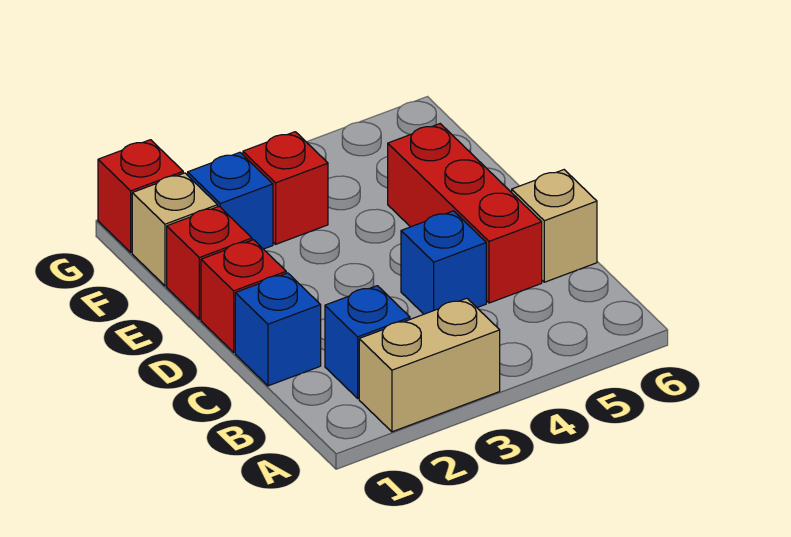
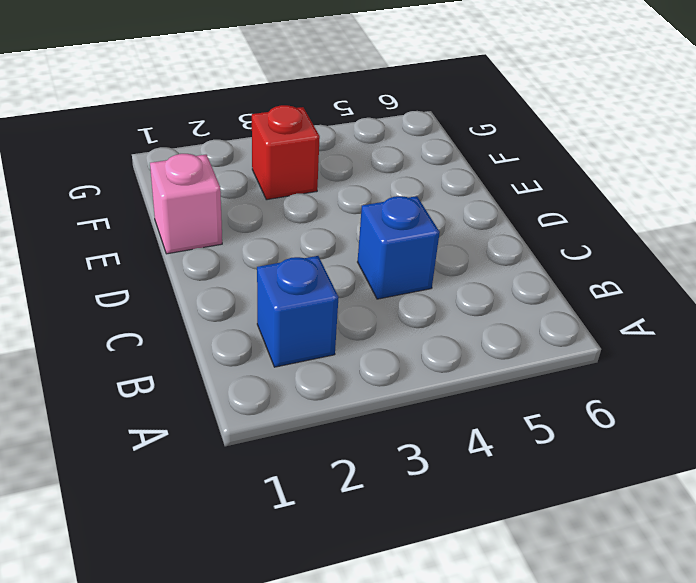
pink brick E1 level 1 -> red brick E1 level 1
none -> tan brick A2:A3 level 1
none -> blue brick C1 level 1
none -> red brick C5:E5 level 1

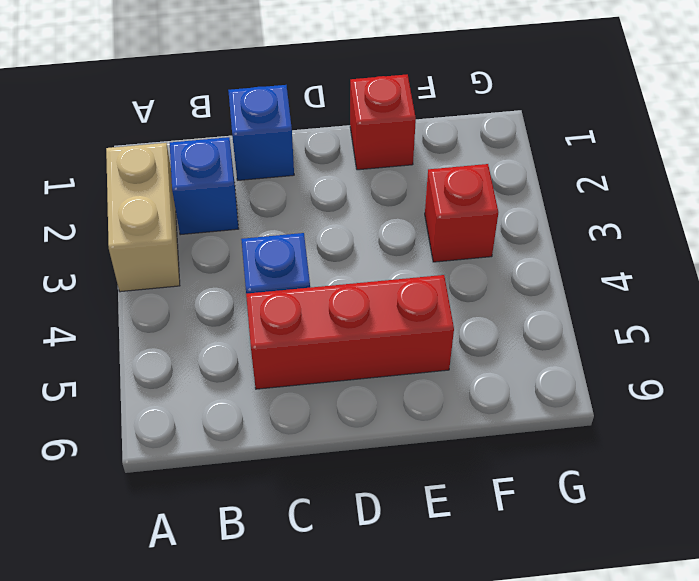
none -> tan brick C6 level 1
none -> red brick D1 level 1
none -> tan brick F1 level 1

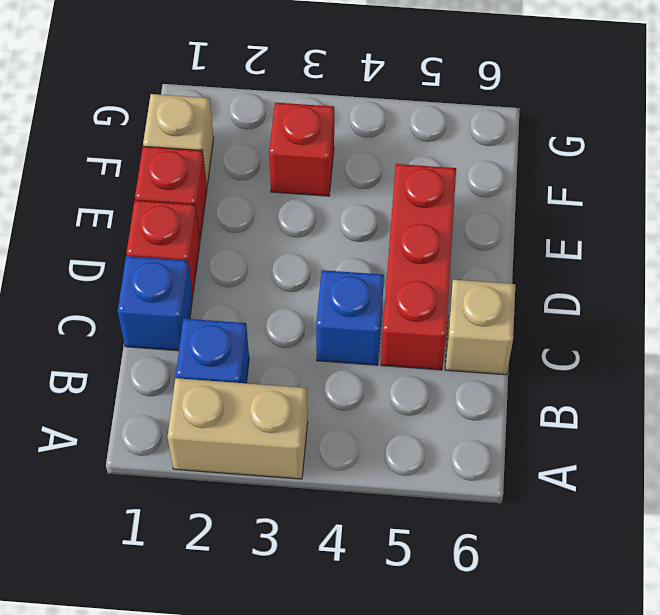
none -> blue brick F2 level 1
none -> red brick G1 level 1

